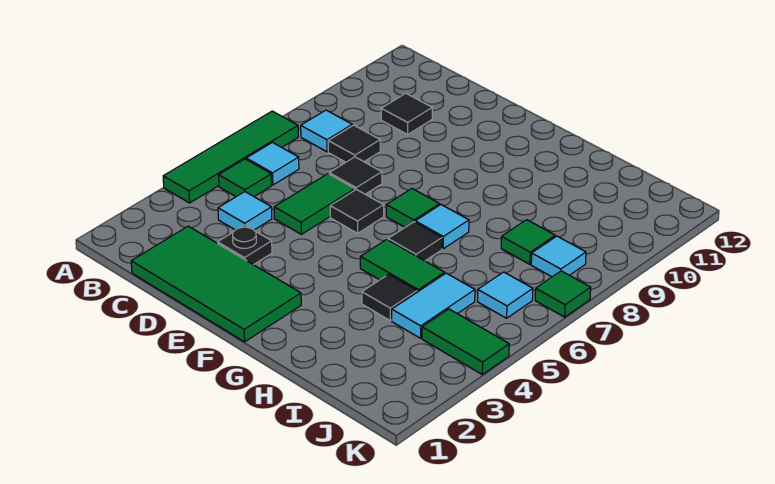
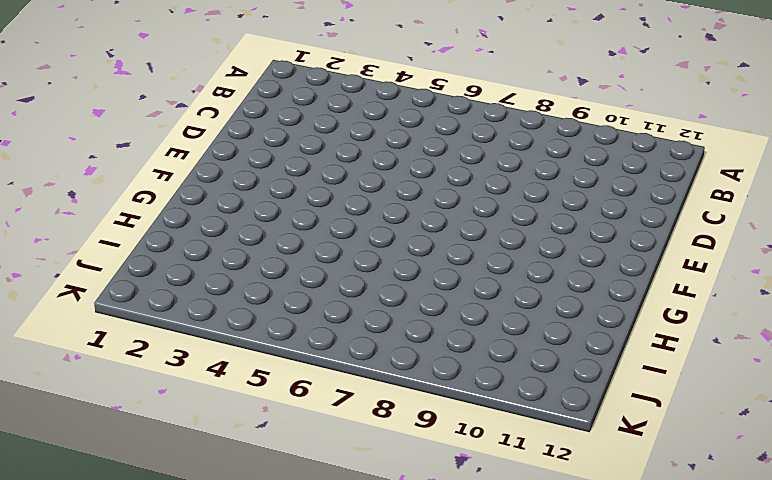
none -> green tile A4:A7 level 1
none -> green tile B5 level 1
none -> cyan tile B6 level 1

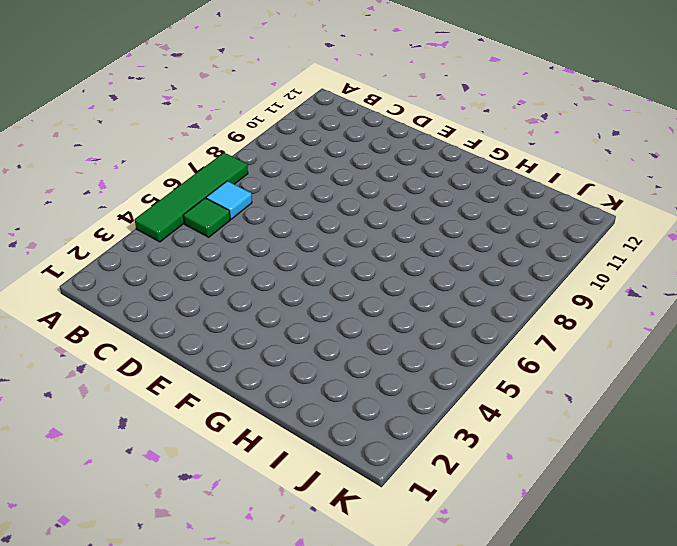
none -> cyan tile B8 level 1
none -> green tile C1:F2 level 1
none -> cyan tile C4 level 1

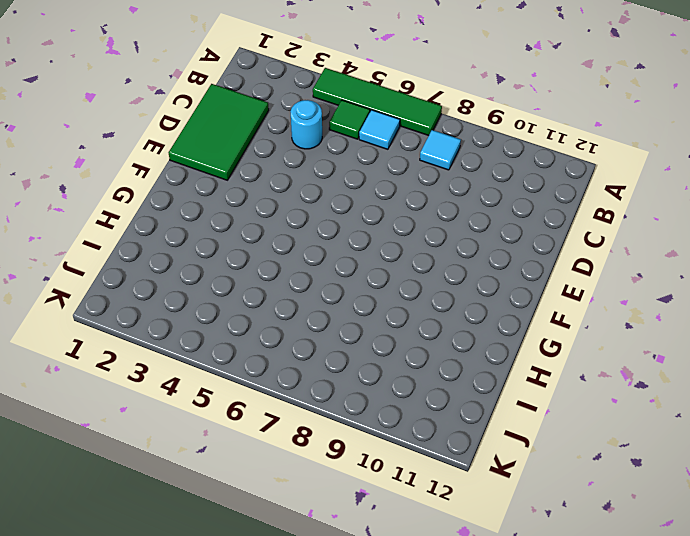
green tile C1:E2 level 1 -> green tile C1:F2 level 1
cyan round brick C4 level 1 -> cyan tile C4 level 1
none -> black tile C8 level 1
none -> black tile C10 level 1
none -> black plate D3 level 1

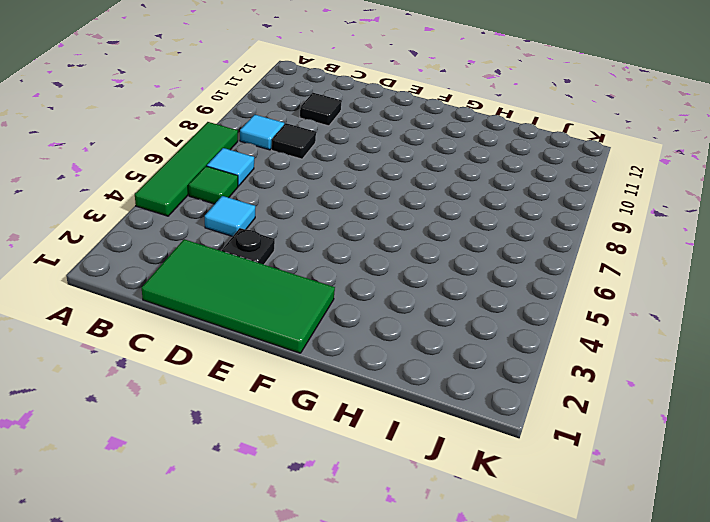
none -> green tile D5:D6 level 1
none -> black tile D7 level 1
none -> black tile E6 level 1

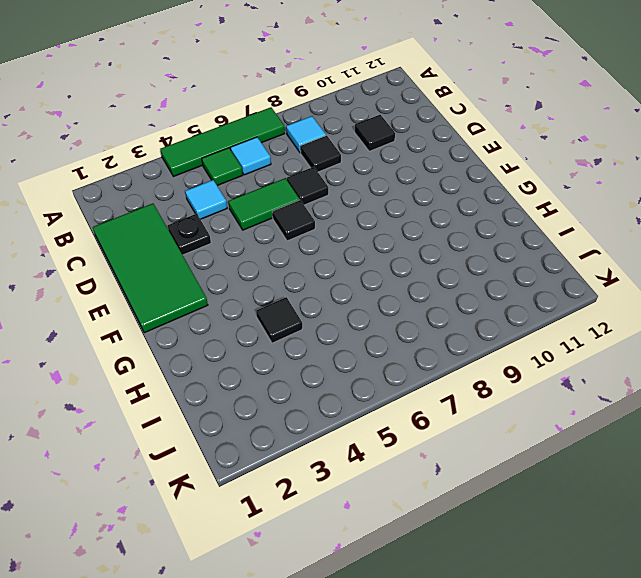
none -> green tile F7 level 1
none -> green tile G5:H5 level 1
none -> black tile G6 level 1

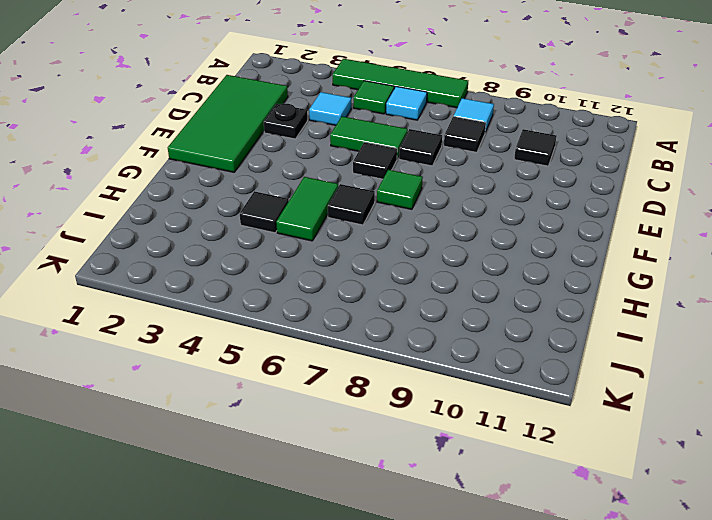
none -> cyan tile G7 level 1
none -> cyan tile I4:I5 level 1
none -> green tile I8 level 1

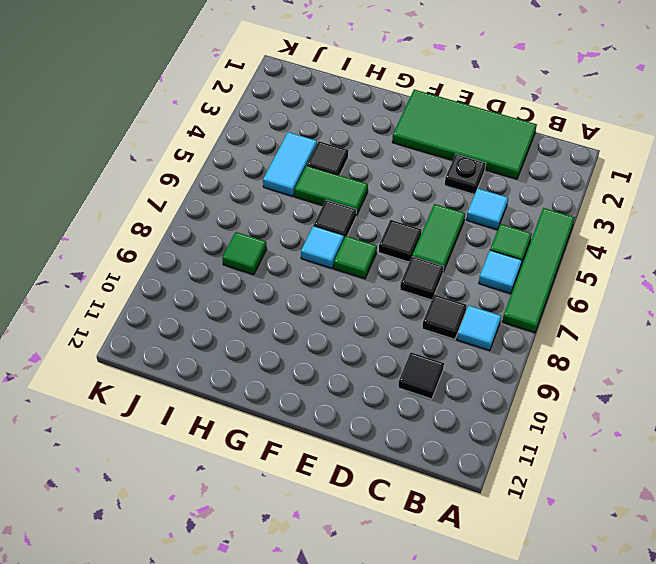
none -> green tile J4:K4 level 1
none -> cyan tile J6 level 1
none -> cyan tile J8 level 1

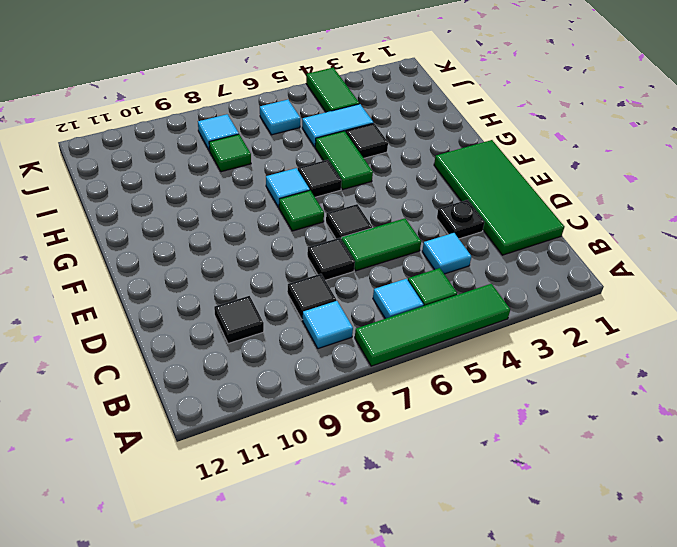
none -> green tile K7 level 1

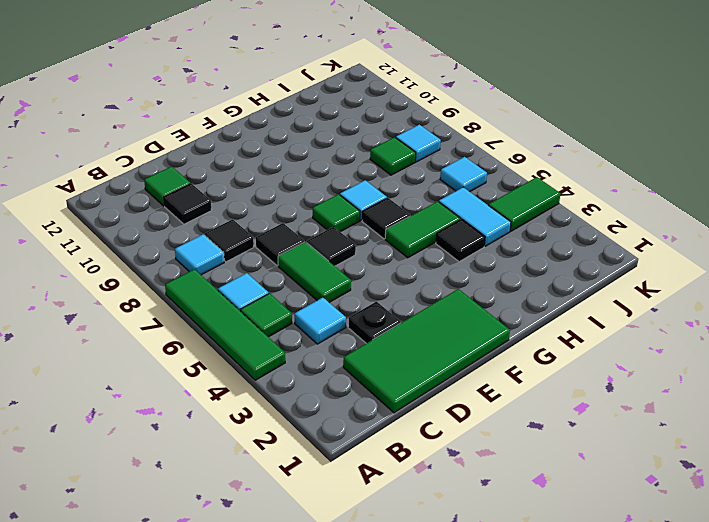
green tile C11 level 1 -> green tile K7 level 1

